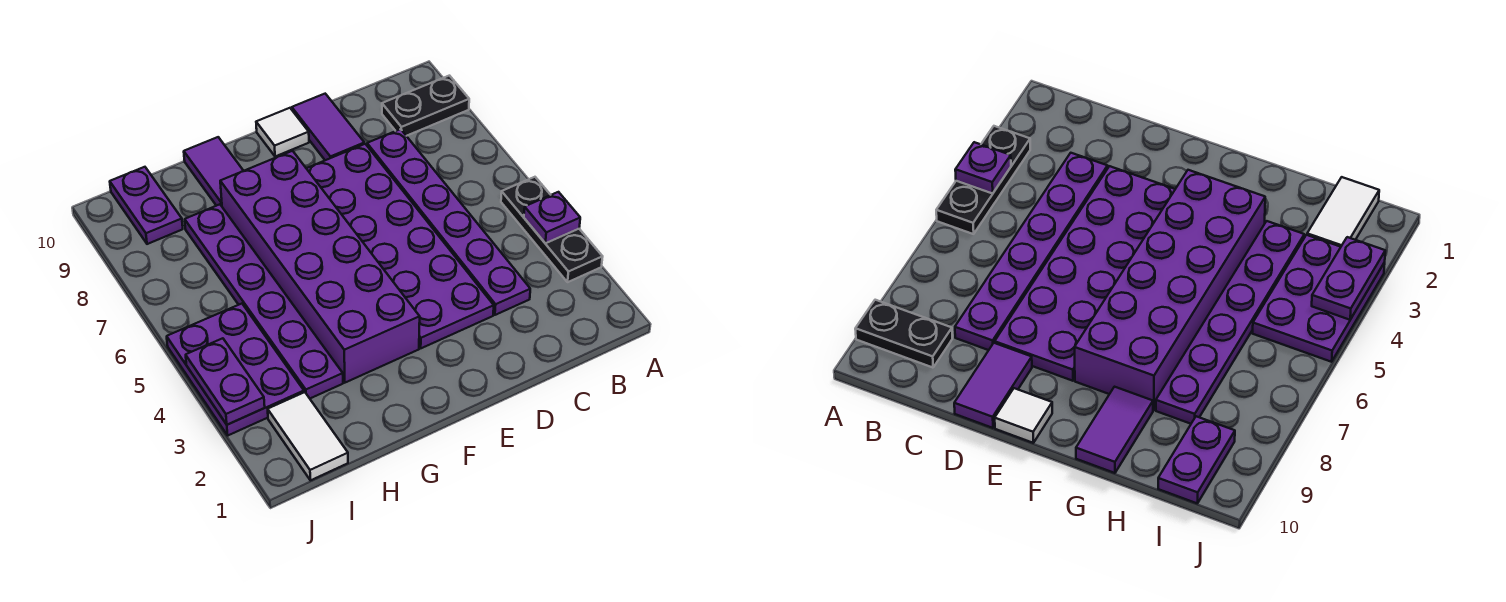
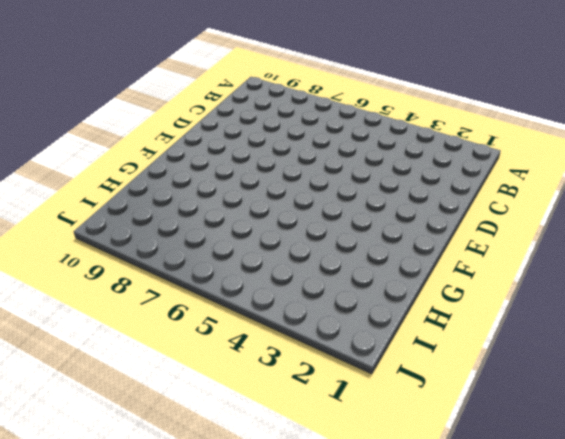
none -> black plate A3:A5 level 1
none -> black plate A9:B9 level 1
none -> purple plate C3:C8 level 1

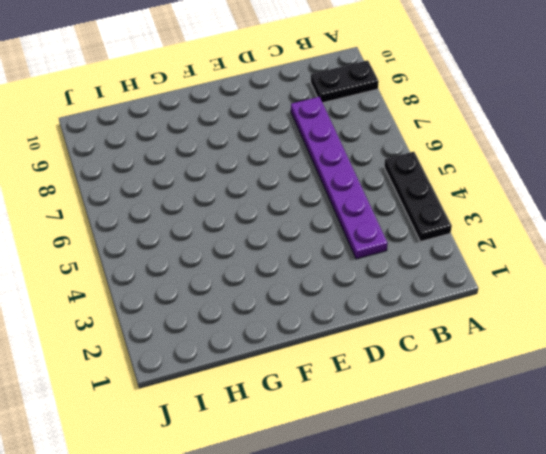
none -> purple plate D3:E8 level 1
none -> purple tile D9:D10 level 1
none -> white tile E10 level 1

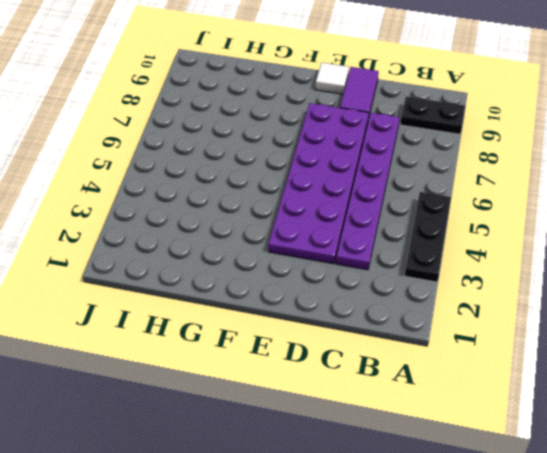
none -> purple brick F3:G8 level 1
none -> purple tile G9:G10 level 1
none -> purple plate H3:H8 level 1

